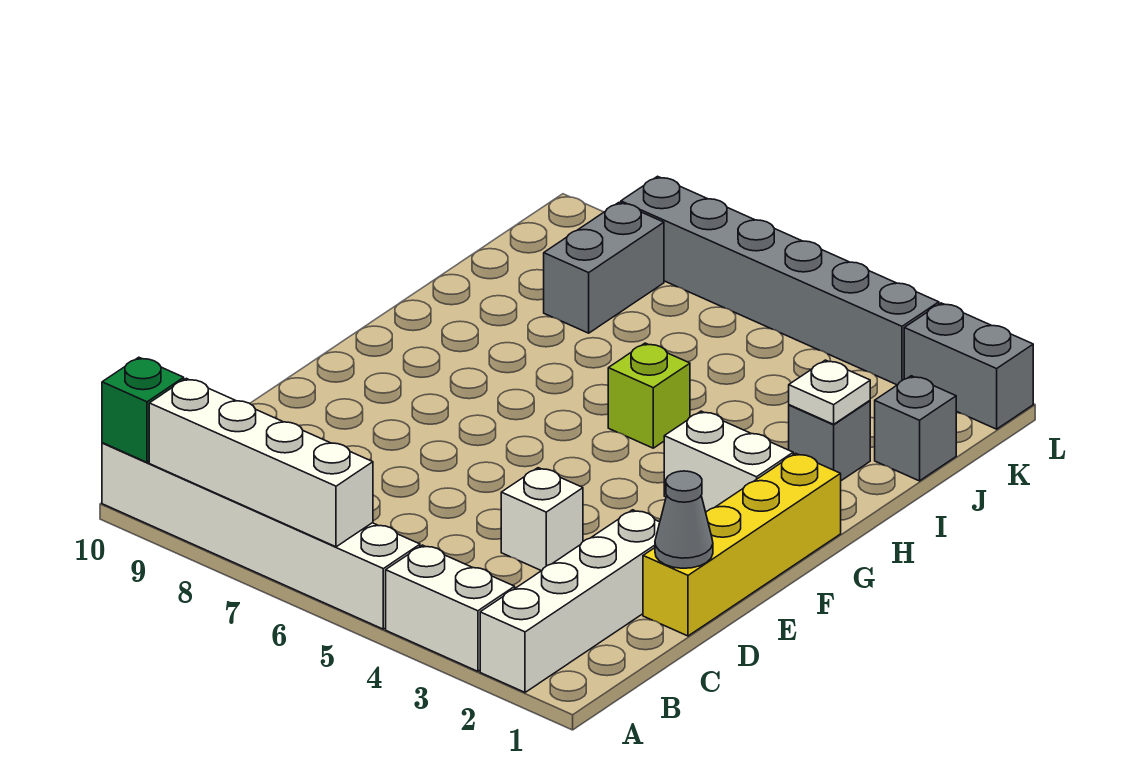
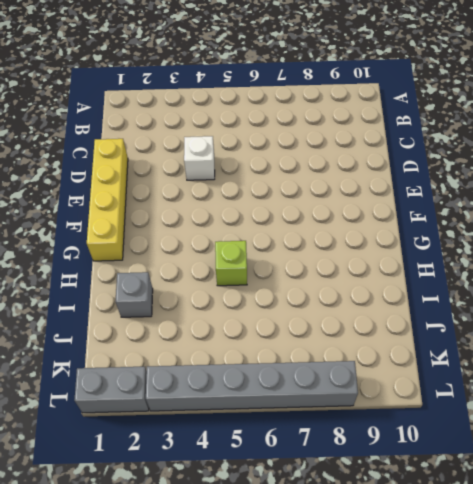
none -> white brick A2:D2 level 1
none -> white brick A3:A4 level 1
none -> white brick A5:A10 level 1

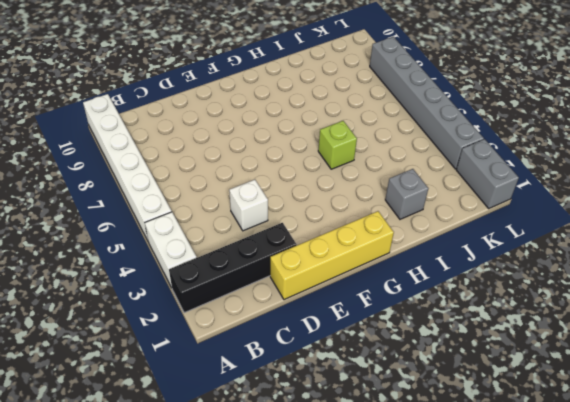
black brick A2:D2 level 1 -> white brick A2:D2 level 1
none -> white brick G2:G3 level 1
none -> grey brick J1 level 1
none -> grey brick J8:K8 level 1

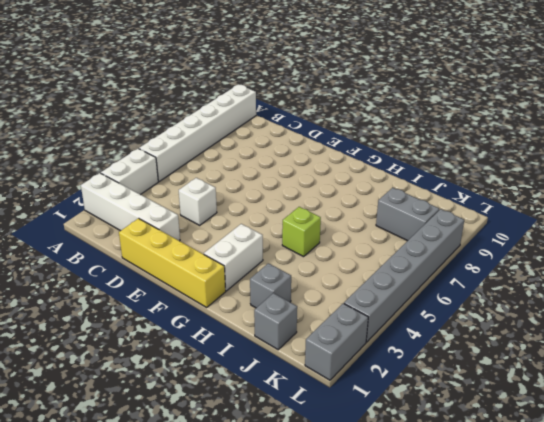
none -> white brick A6:A9 level 2
none -> green brick A10 level 2
none -> grey cone D1 level 2

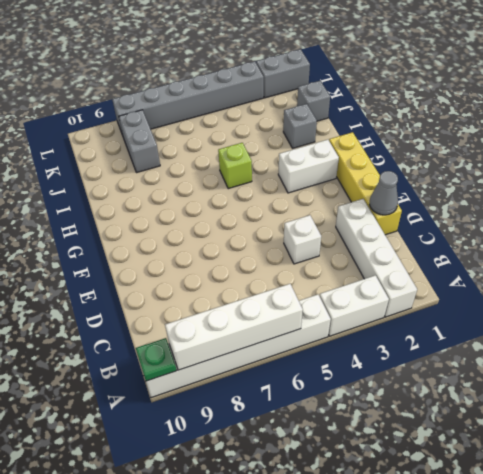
green plate A10 level 2 -> green brick A10 level 2
none -> white plate I2 level 2

